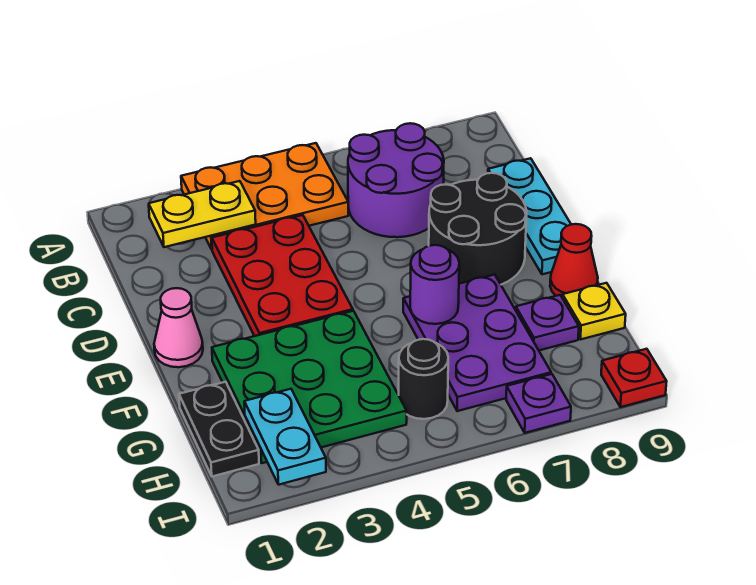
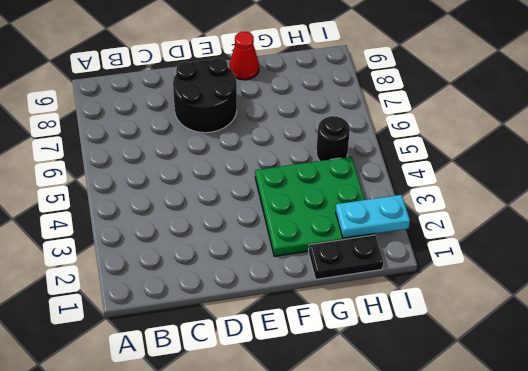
none -> orange plate A3:B5 level 1
none -> purple round brick B6:C7 level 1
none -> red plate C3:E4 level 1

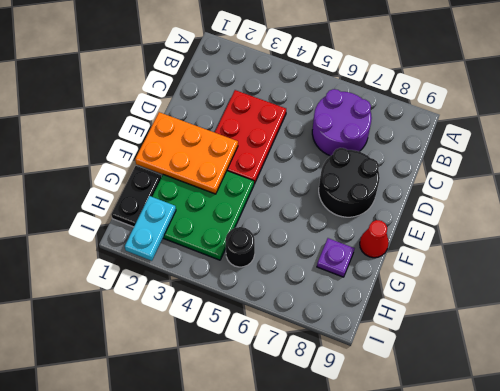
orange plate E1:F3 level 2 -> orange plate A3:B5 level 1
none -> cyan plate C9:E9 level 1
none -> pink cone E1 level 1
none -> purple plate F6:H7 level 1

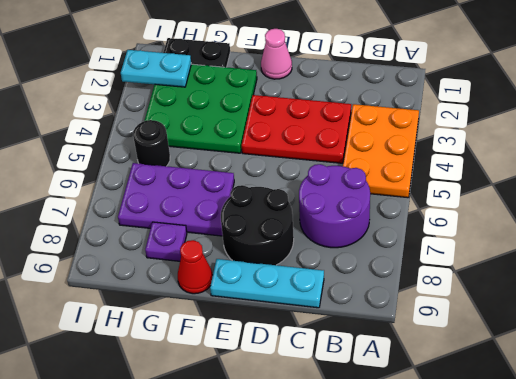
none -> yellow plate G9 level 1
none -> purple plate I7 level 1
none -> red plate I9 level 1

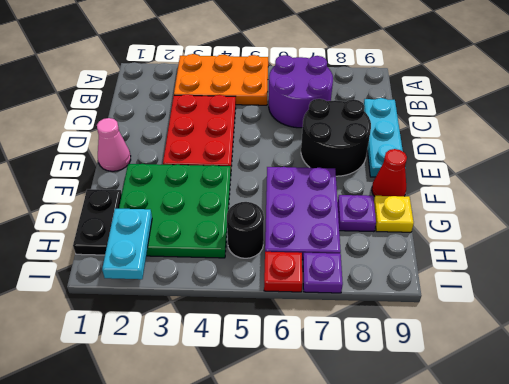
red plate I6 level 1 -> red plate I9 level 1
none -> yellow plate B2:B3 level 2
none -> purple round brick F6 level 2

